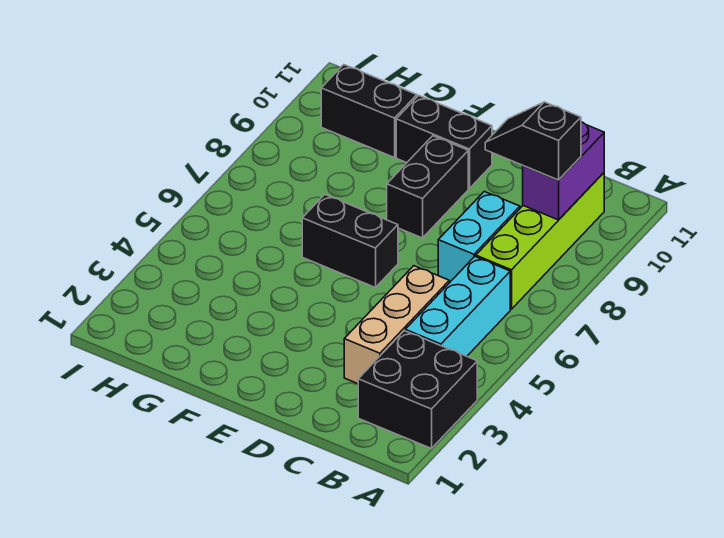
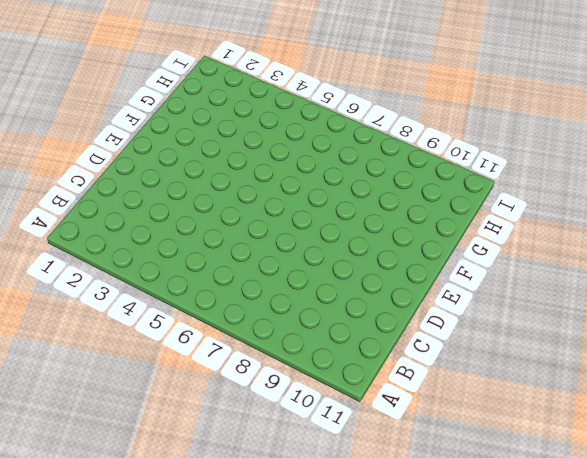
none -> black brick A2:B3 level 1
none -> cyan brick B4:B6 level 1

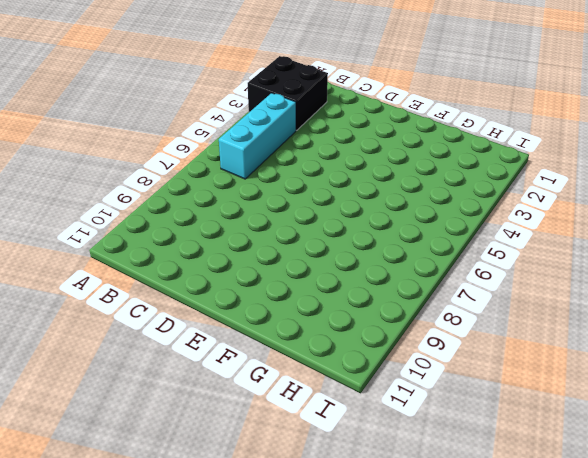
none -> lime brick B7:B10 level 1
none -> tan brick C3:C5 level 1

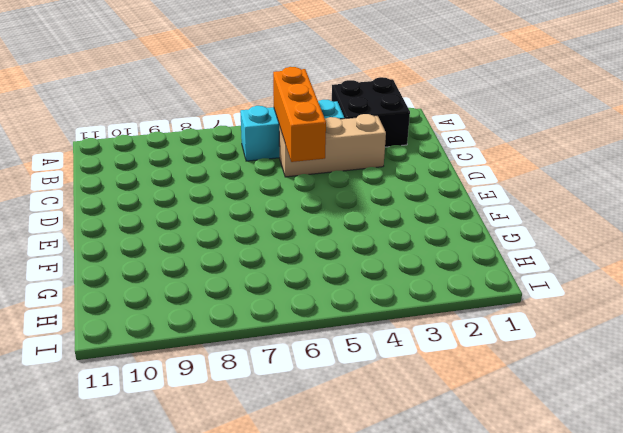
orange brick B5:D5 level 2 -> none
none -> lime brick B7:B10 level 1
none -> cyan brick C7:C8 level 1

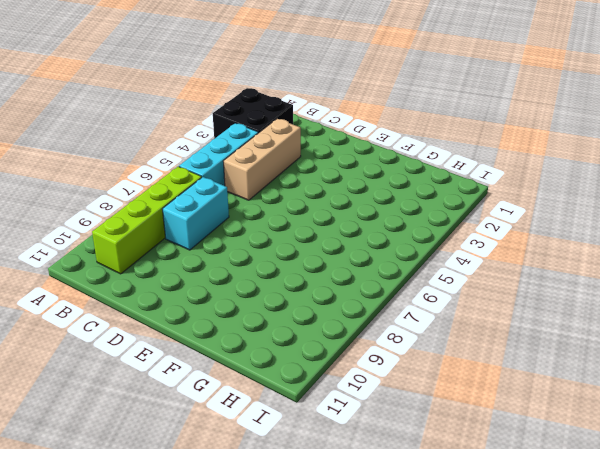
none -> black brick E6:F6 level 1
none -> black brick E8:E9 level 1

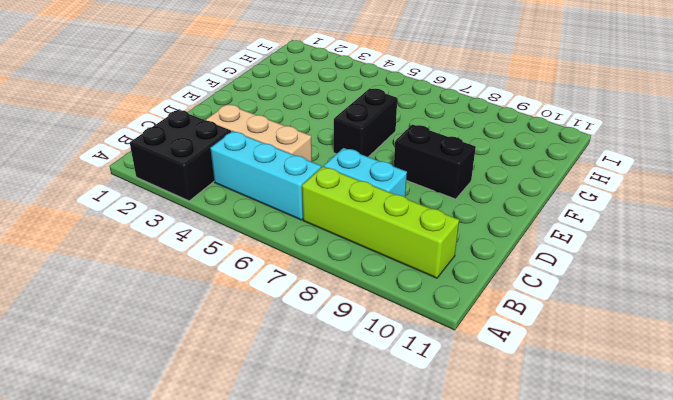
none -> black brick E10:F10 level 1
none -> black brick G10:H10 level 1

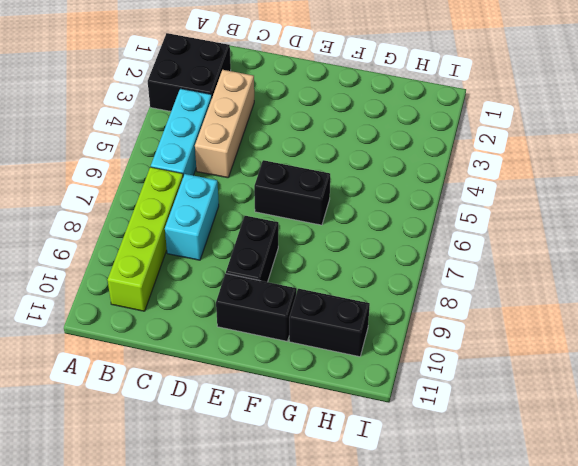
none -> purple brick B9:B10 level 2
none -> black slope B9:C9 level 3 top B

